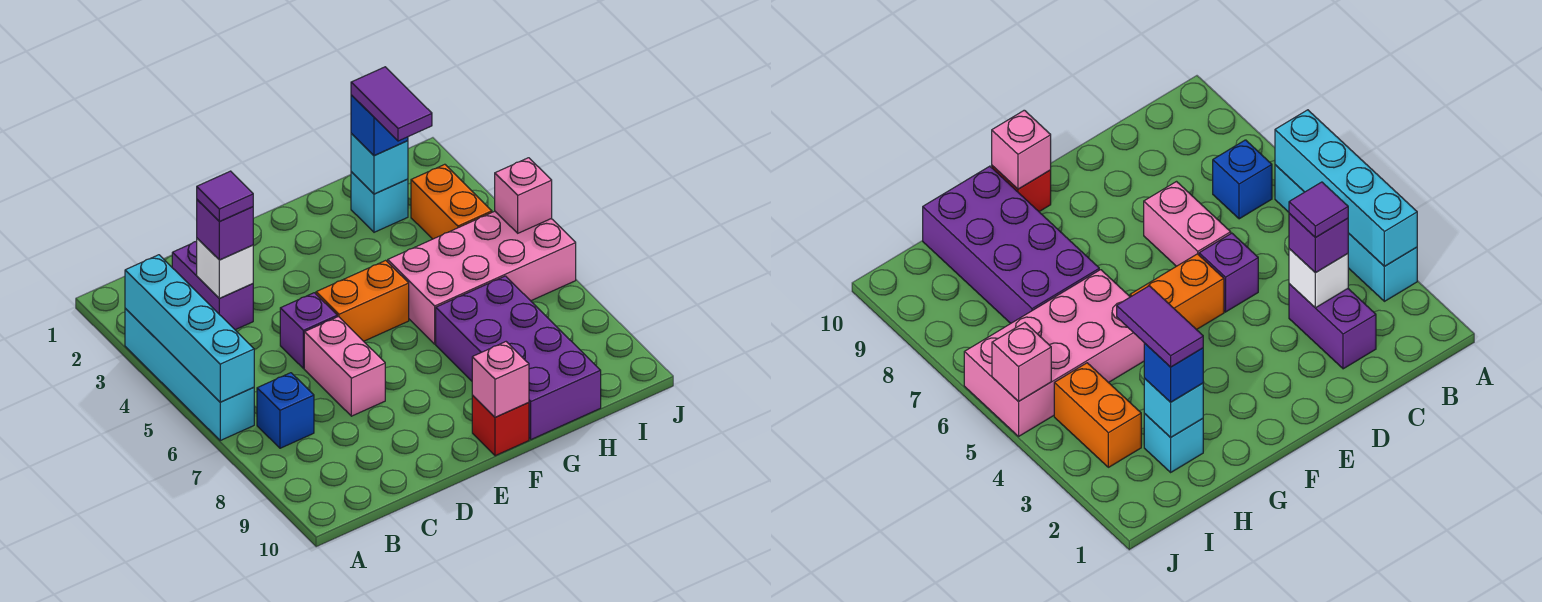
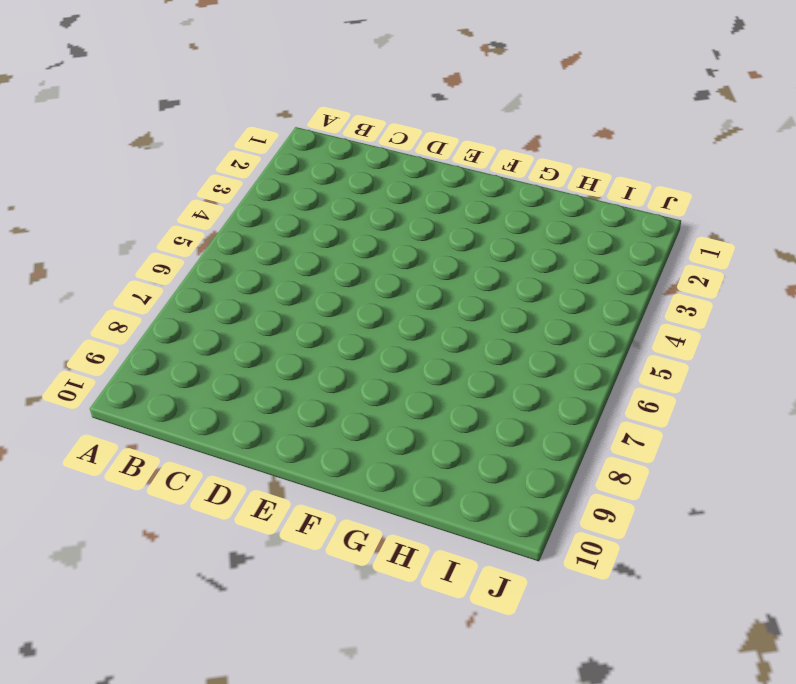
none -> cyan brick A3:A6 level 1
none -> blue brick B7 level 1
none -> purple brick C2:C3 level 1

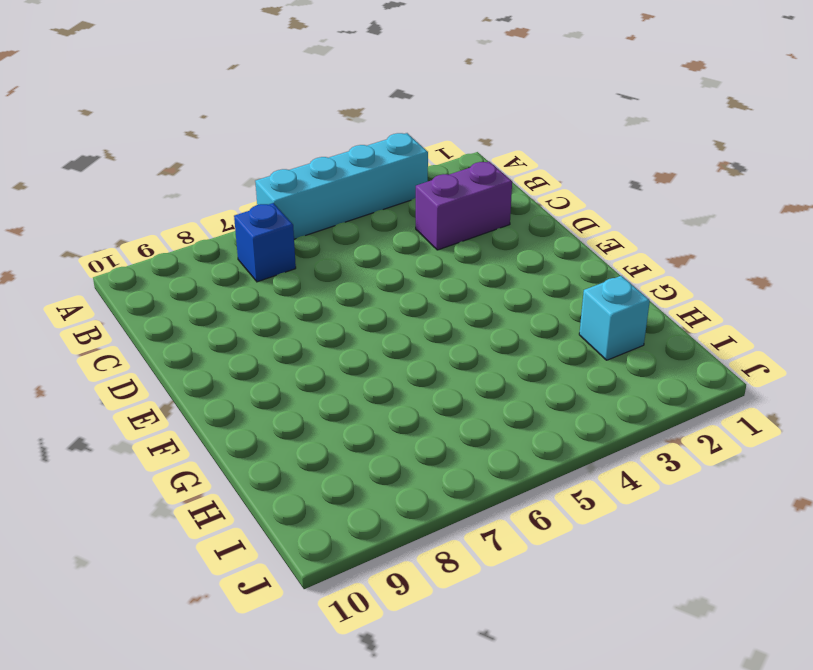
none -> purple brick D5 level 1
none -> pink brick D6:D7 level 1
none -> orange brick E5:F5 level 1

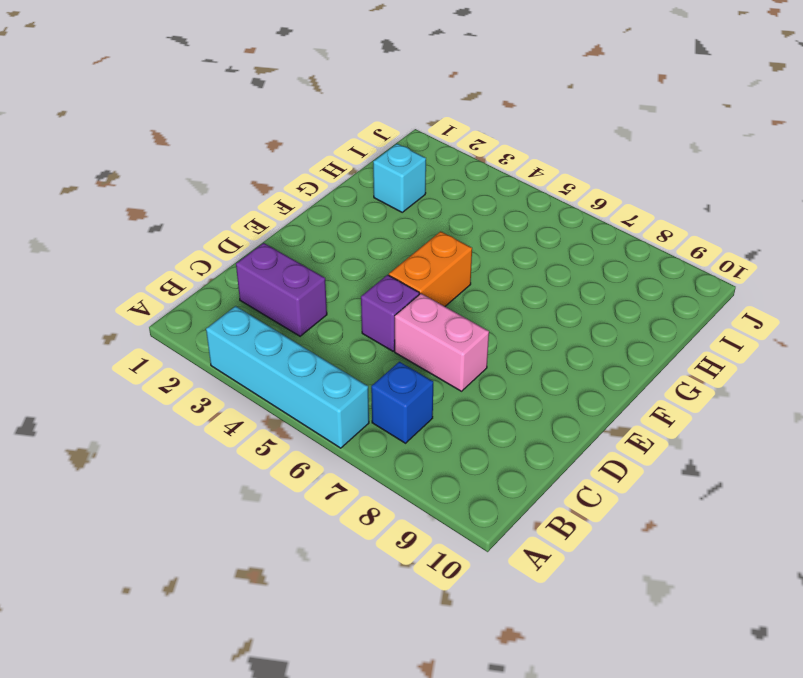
none -> red brick F10 level 1
none -> pink brick G5:J6 level 1
none -> purple brick G7:H10 level 1

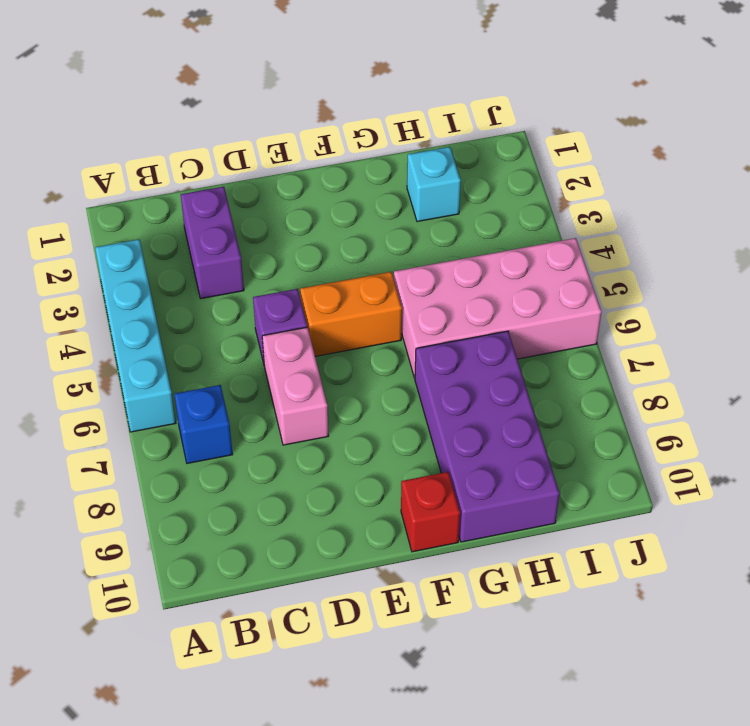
none -> orange brick I3:I4 level 1
none -> cyan brick A3:A6 level 2
none -> white brick C3 level 2

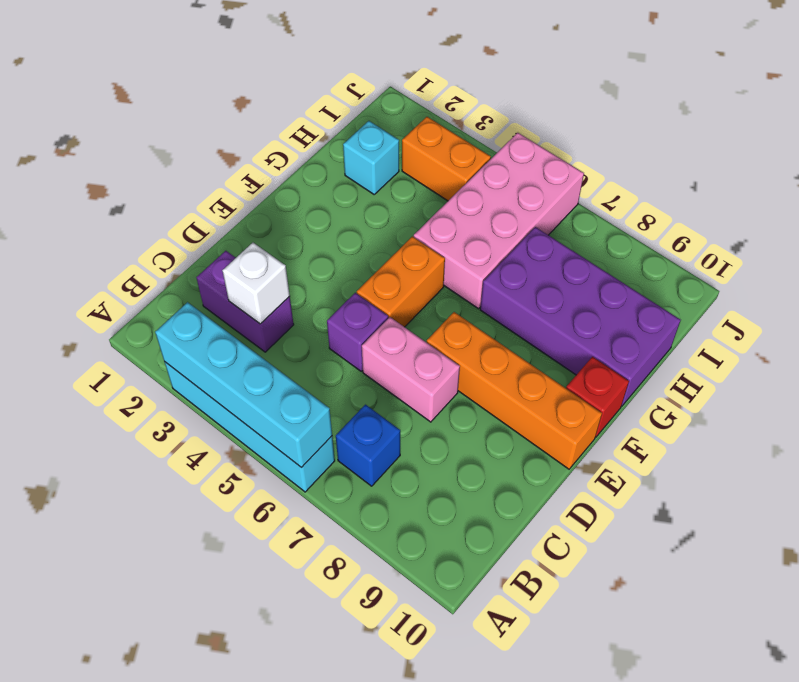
orange brick E7:E10 level 1 -> none
none -> pink brick F10 level 2
none -> cyan brick H2 level 2
none -> pink brick J5 level 2

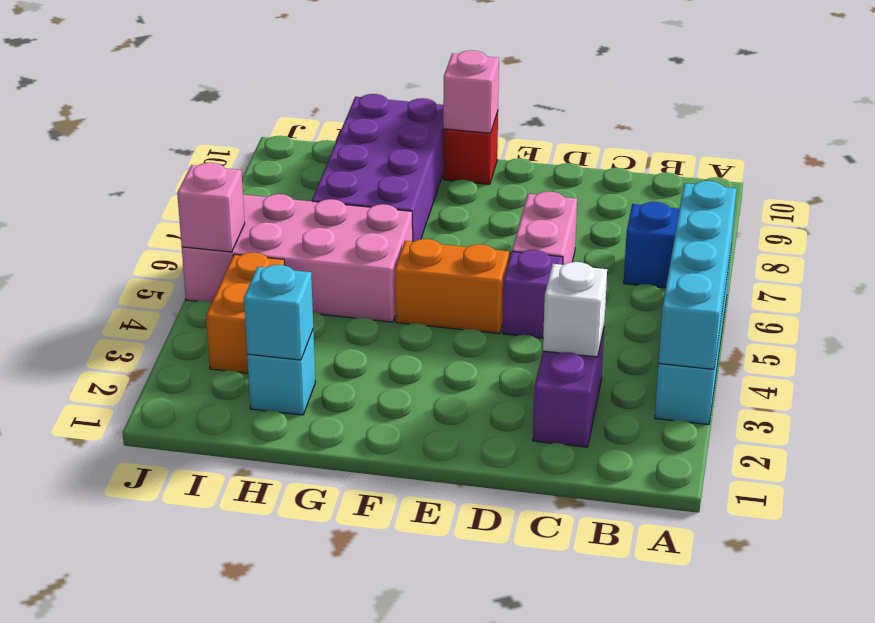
none -> purple brick C3 level 3
none -> blue brick H2 level 3
none -> purple tile C3 level 4

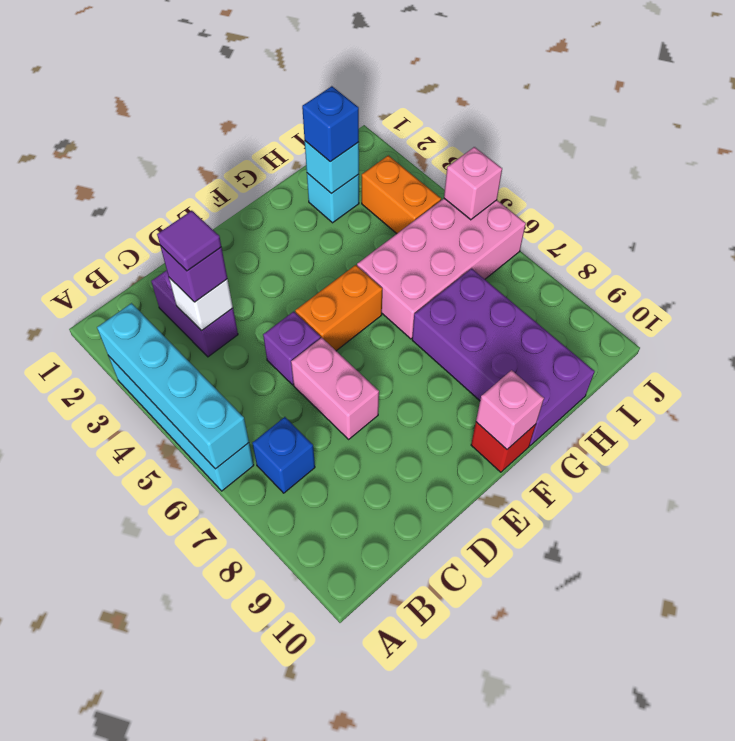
none -> purple tile H2:H3 level 4

